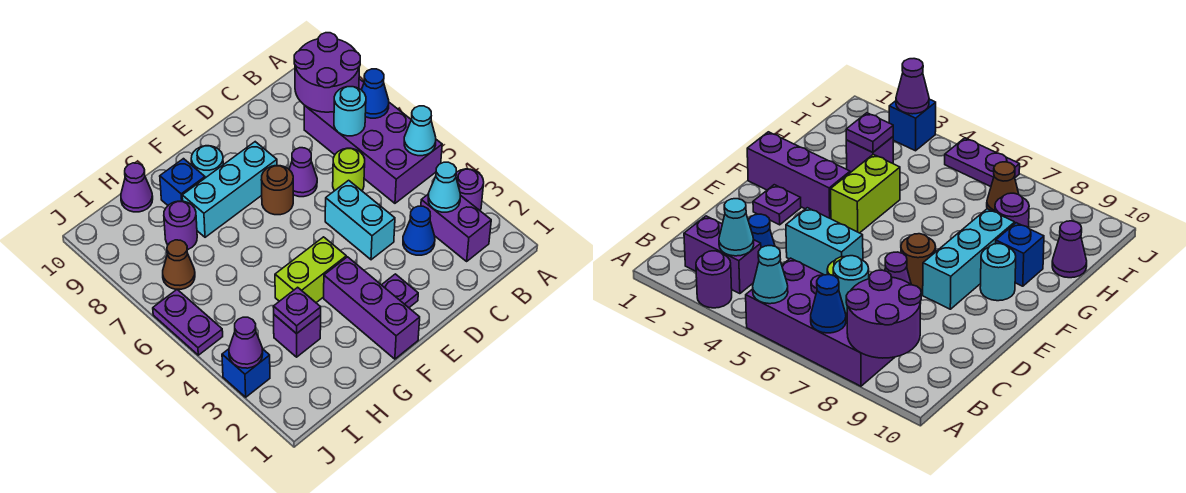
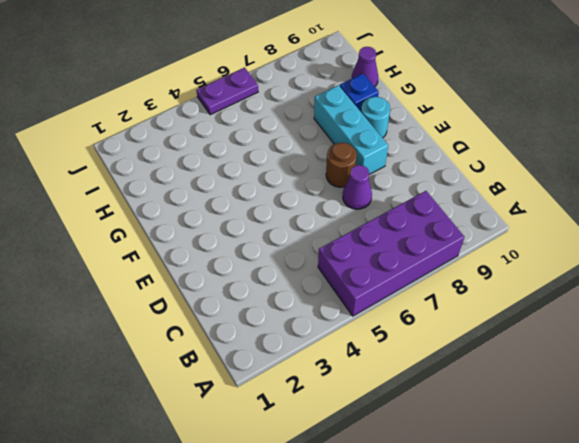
none -> purple round brick A3 level 1
none -> purple brick B2:B3 level 1
none -> blue cone C3 level 1

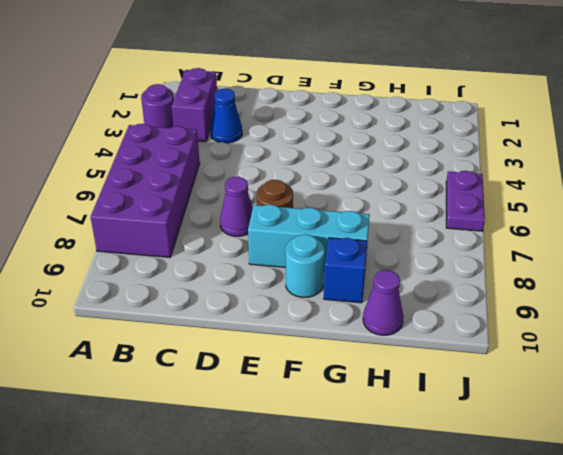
none -> lime round brick C6 level 1
none -> cyan brick D4:D5 level 1
none -> purple plate E2 level 1

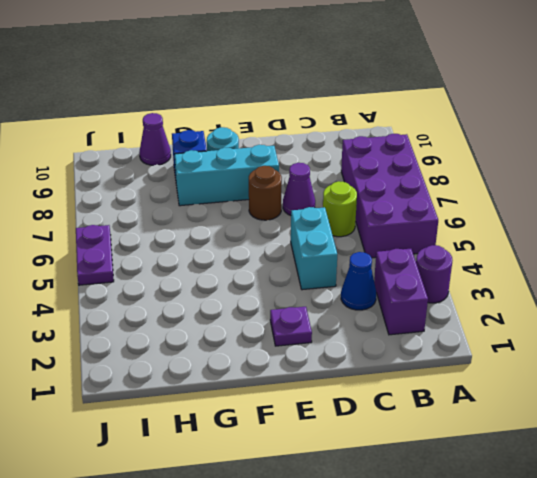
none -> purple brick F1:F3 level 1
none -> lime brick F4:G4 level 1
none -> purple brick H3 level 1

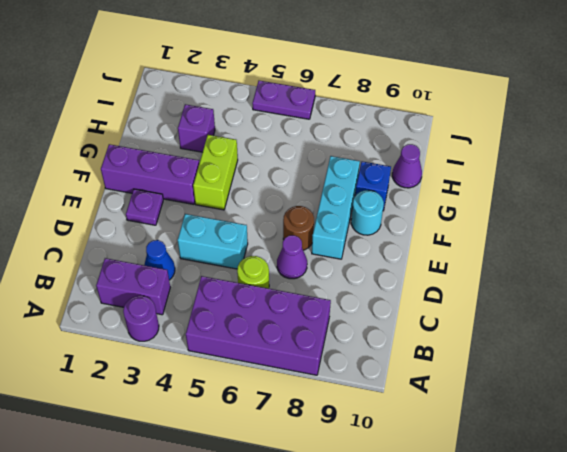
none -> purple round brick H8 level 1
none -> brown cone I7 level 1
none -> blue brick J3 level 1

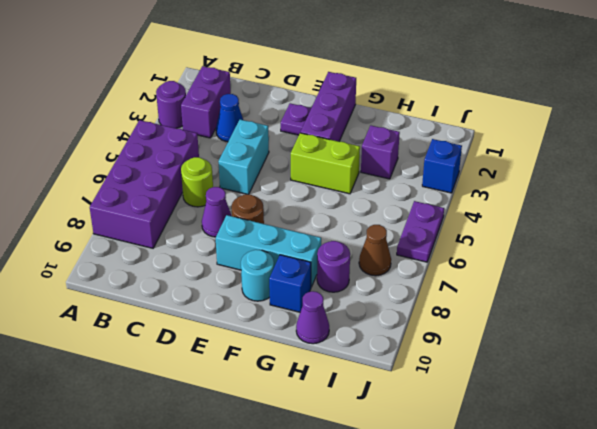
none -> cyan cone A5 level 2
none -> blue cone A7 level 2
none -> purple round brick A8:B9 level 2

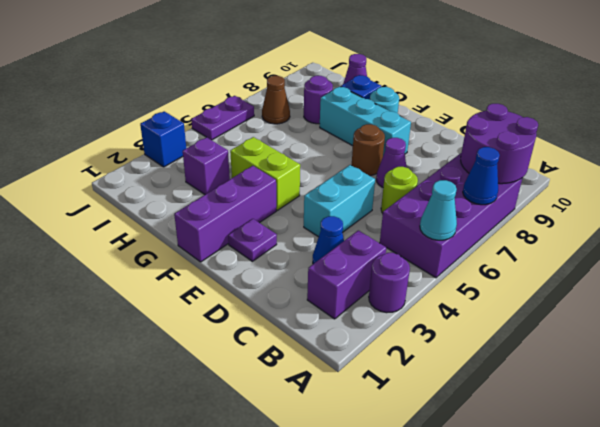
none -> cyan cone B3 level 2
none -> cyan round brick B7 level 2
none -> purple plate H3 level 2

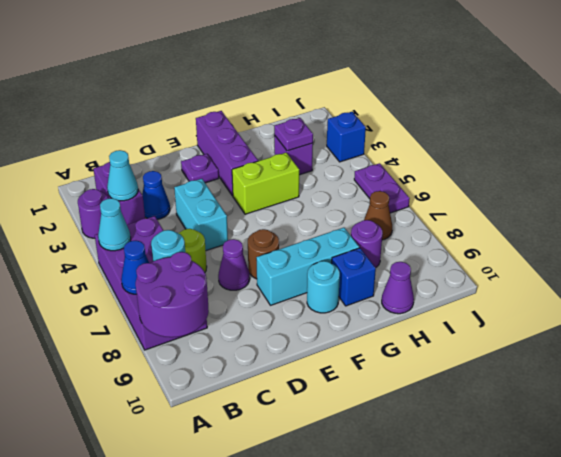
none -> purple cone J3 level 2

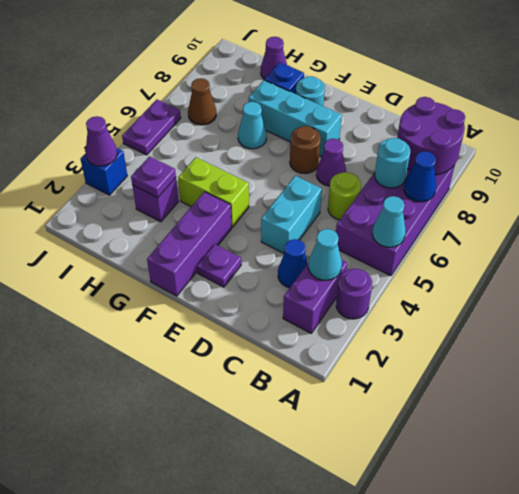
cyan cone G7 level 1 -> none
none -> purple round brick H8 level 1

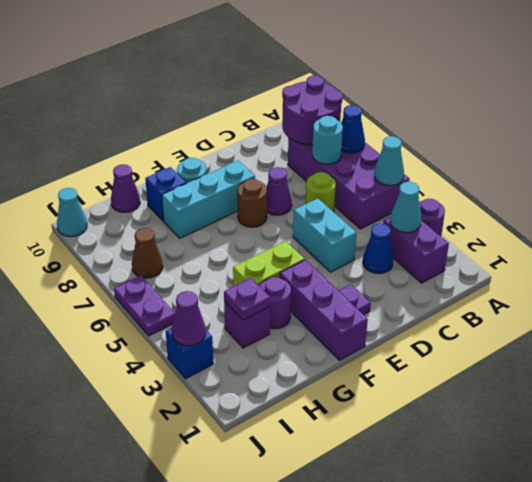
purple round brick G3 level 1 -> purple round brick H8 level 1
cyan cone J10 level 1 -> none

